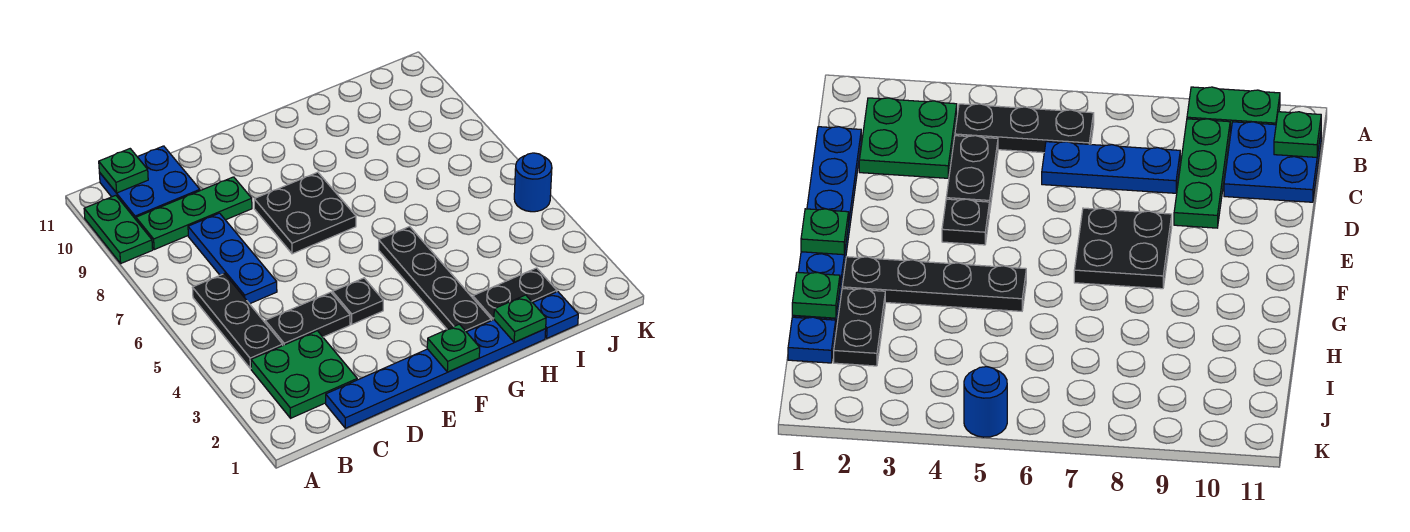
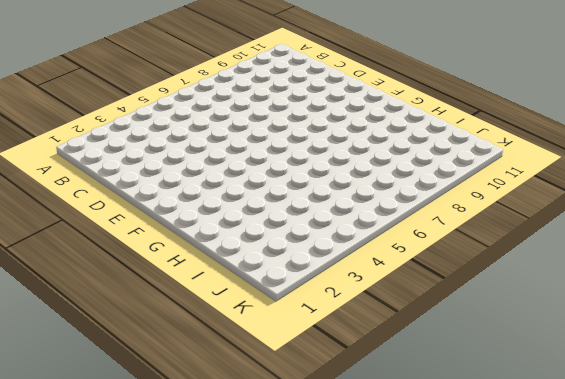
none -> green plate A9:A10 level 1
none -> green plate B2:C3 level 1
none -> black plate B4:B6 level 1

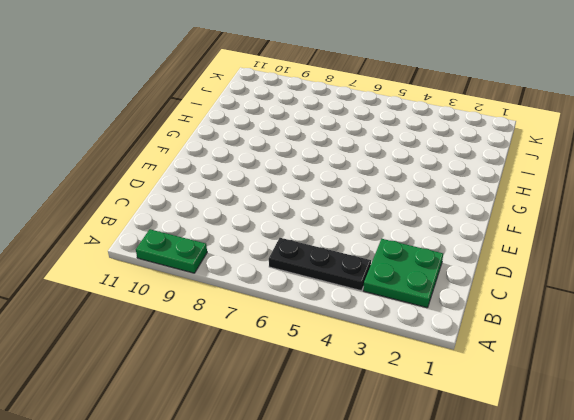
none -> green plate B9:D9 level 1
none -> blue plate B10:C11 level 1
none -> blue plate C1:H1 level 1

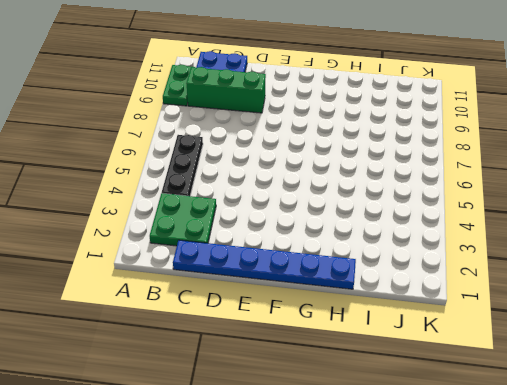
green brick B9:D9 level 1 -> green plate B9:D9 level 1
none -> black plate C4:D4 level 1
none -> blue plate C6:C8 level 1
none -> black plate E4 level 1

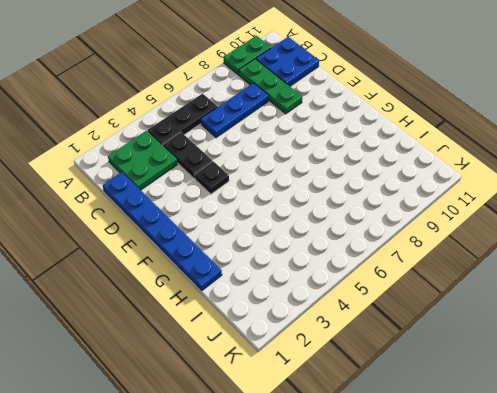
none -> black plate E7:F8 level 1
none -> black plate G2:G5 level 1
none -> black plate H2:I2 level 1

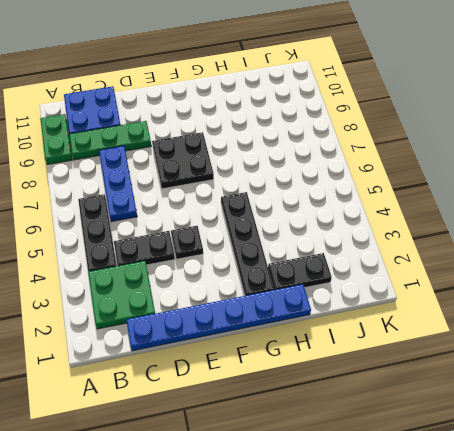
none -> blue plate I1 level 1
none -> blue round brick K5 level 1
none -> green plate B11 level 2

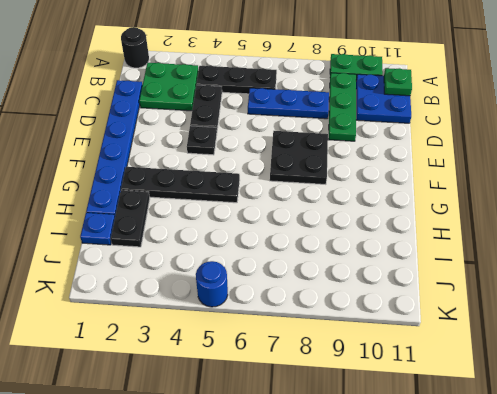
black round brick A1 level 1 -> none
none -> green plate F1 level 2
none -> green plate H1 level 2

